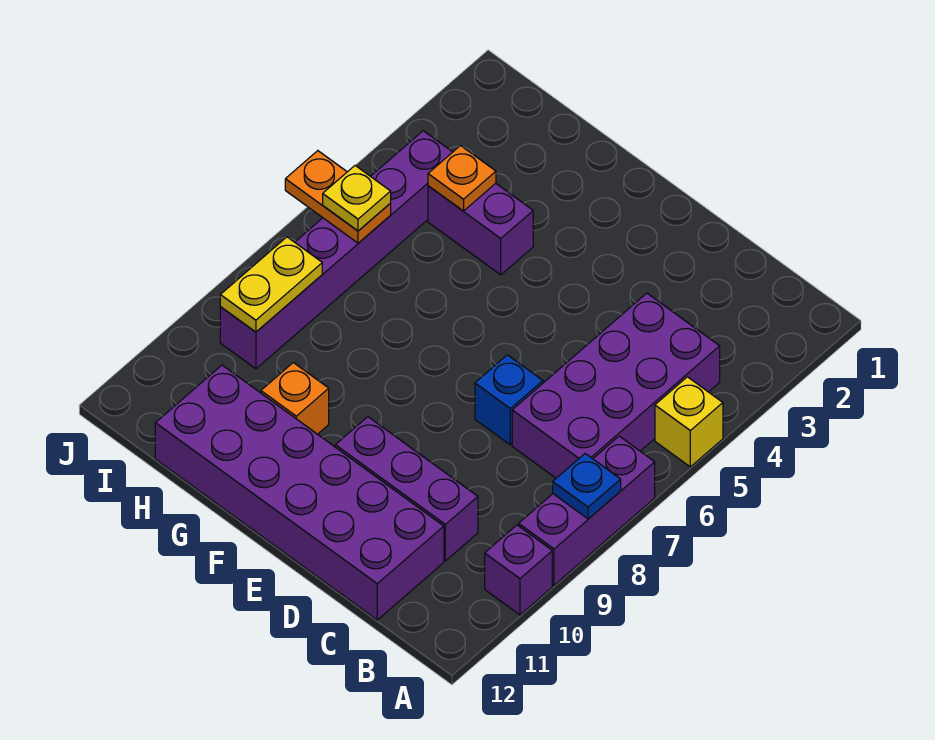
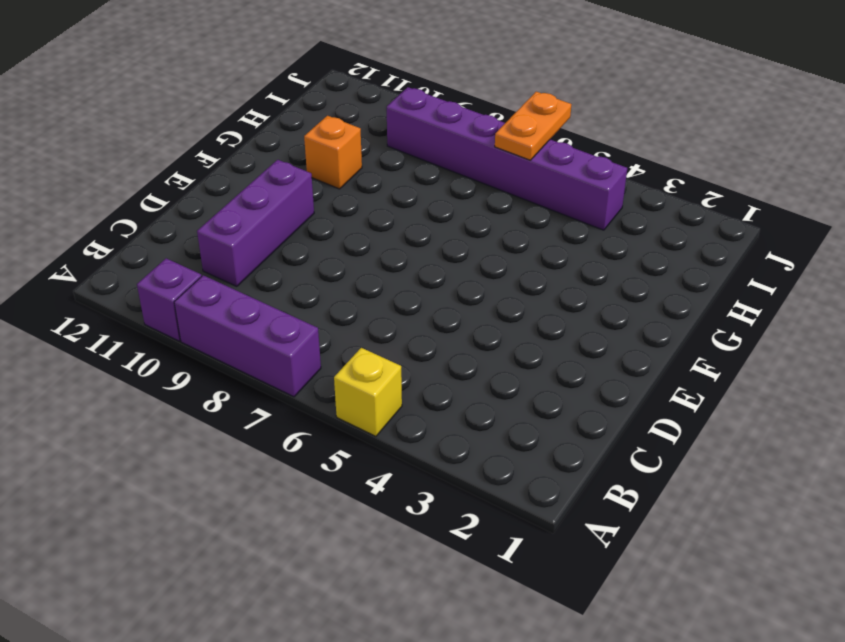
none -> purple brick B4:C7 level 1
none -> purple brick C11:H12 level 1
none -> blue brick D7 level 1

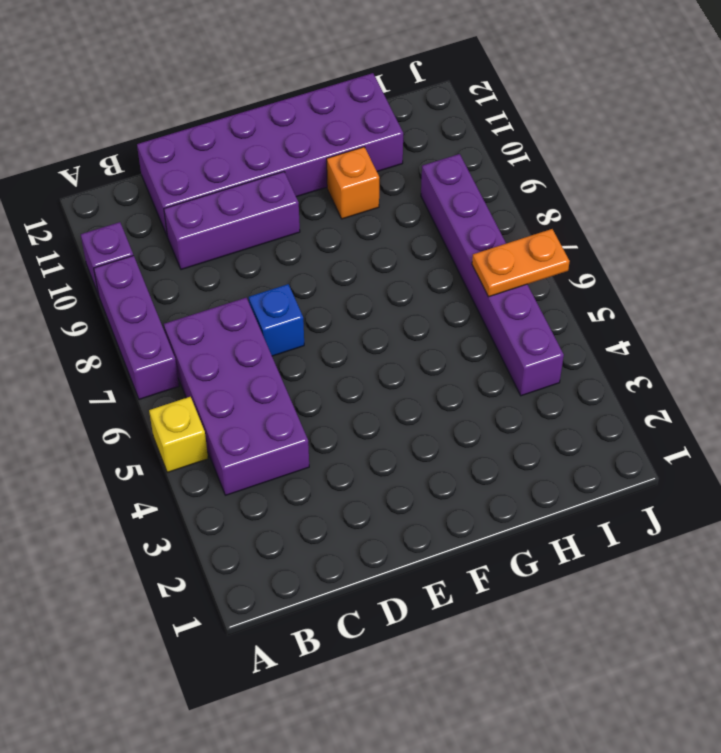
none -> purple brick G4:H4 level 1
none -> blue plate A8 level 2
none -> orange plate H4 level 2

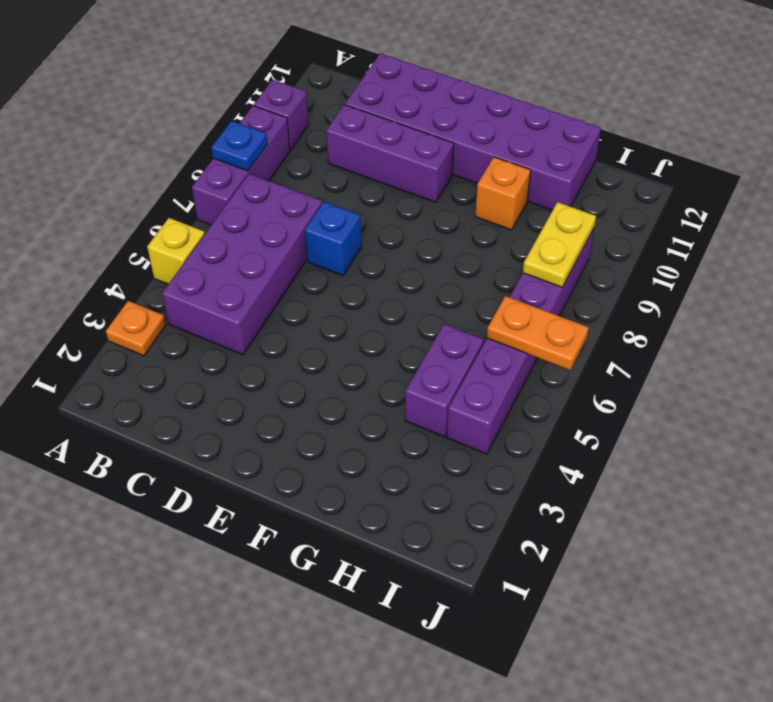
orange plate A3 level 1 -> orange plate H4 level 2
purple brick H4:H5 level 1 -> purple brick G4:H4 level 1
none -> yellow plate I6 level 3

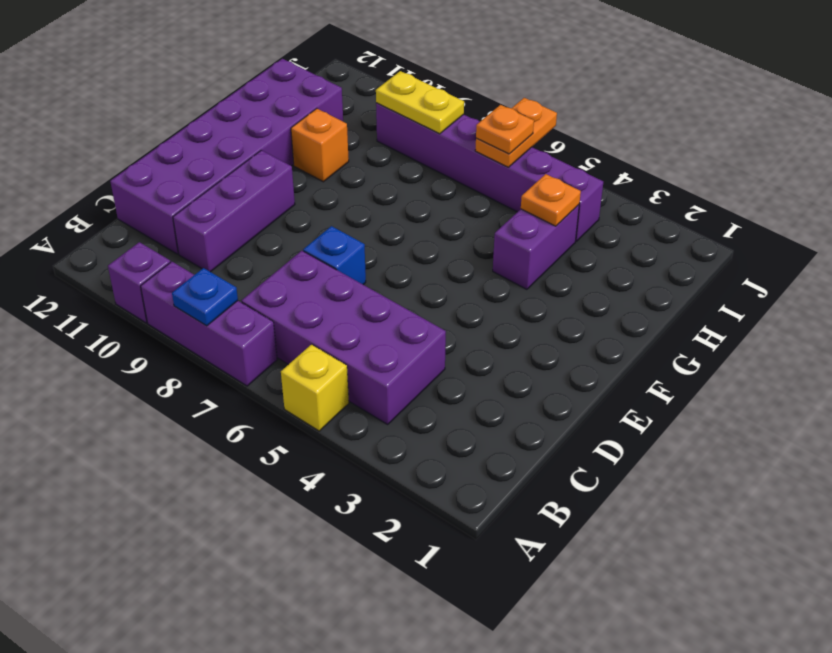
orange plate I6 level 3 -> yellow plate I6 level 3

